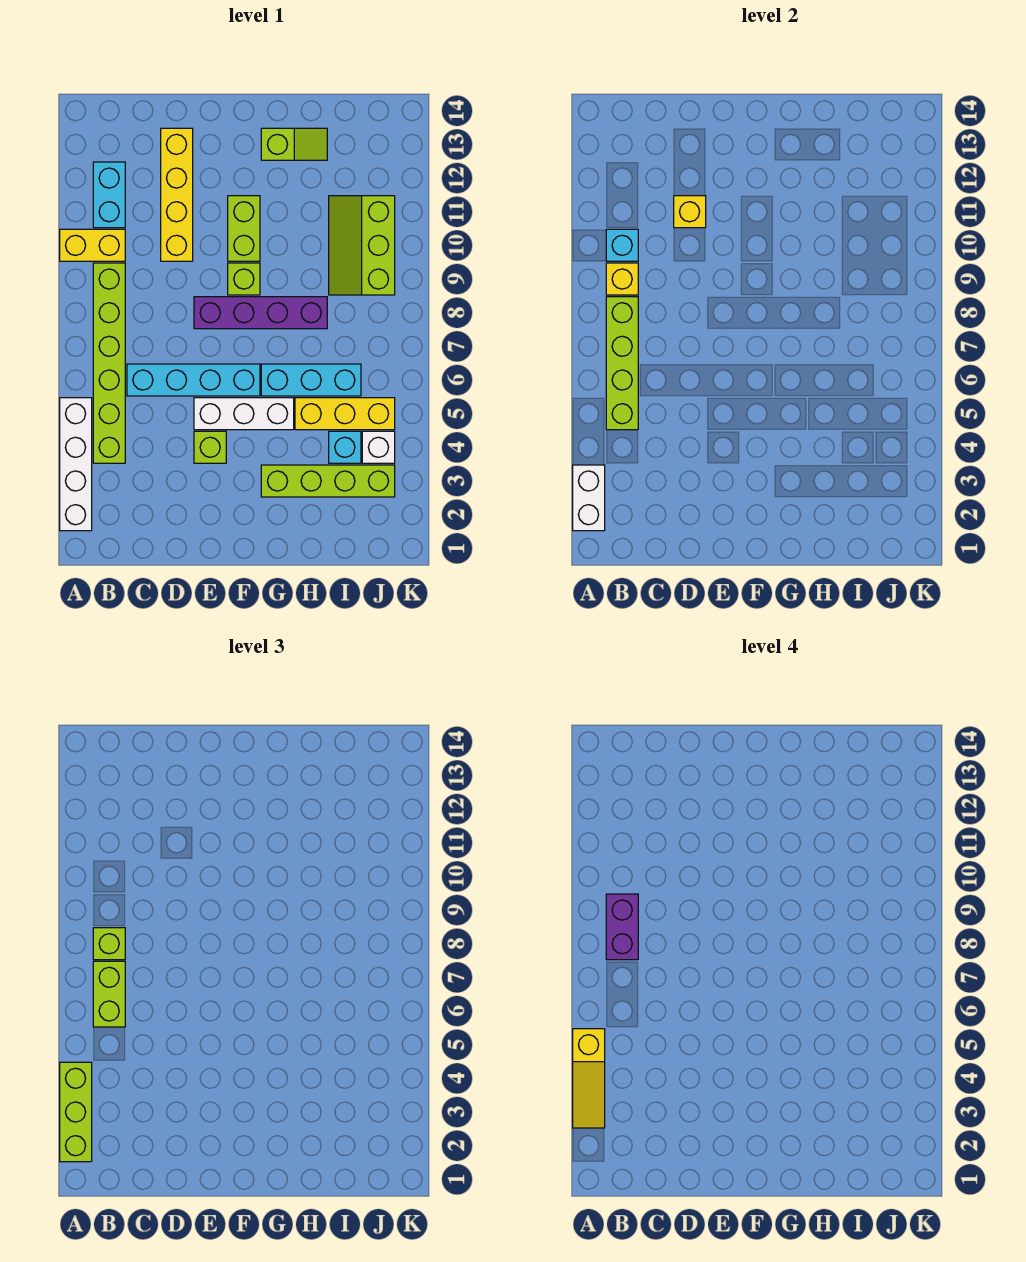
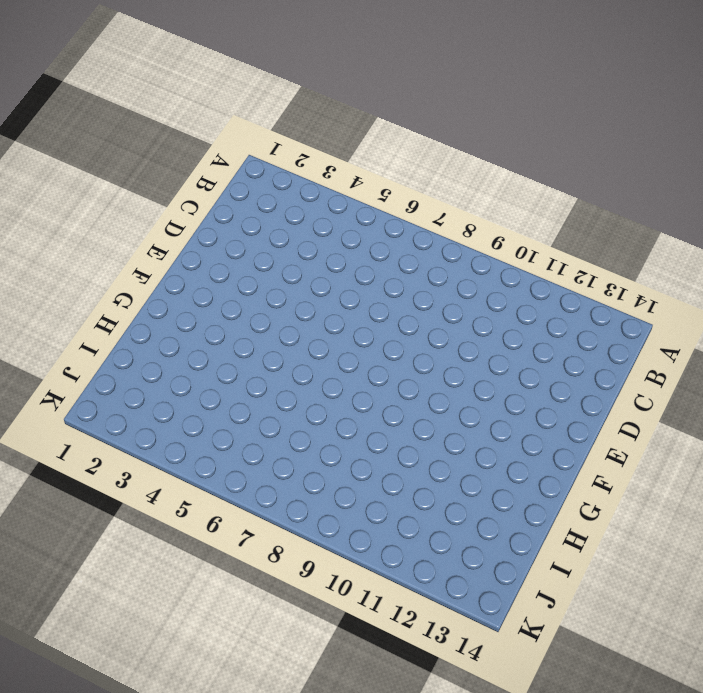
none -> white brick A2:A5 level 1
none -> yellow brick A10:B10 level 1
none -> lime brick B4:B9 level 1

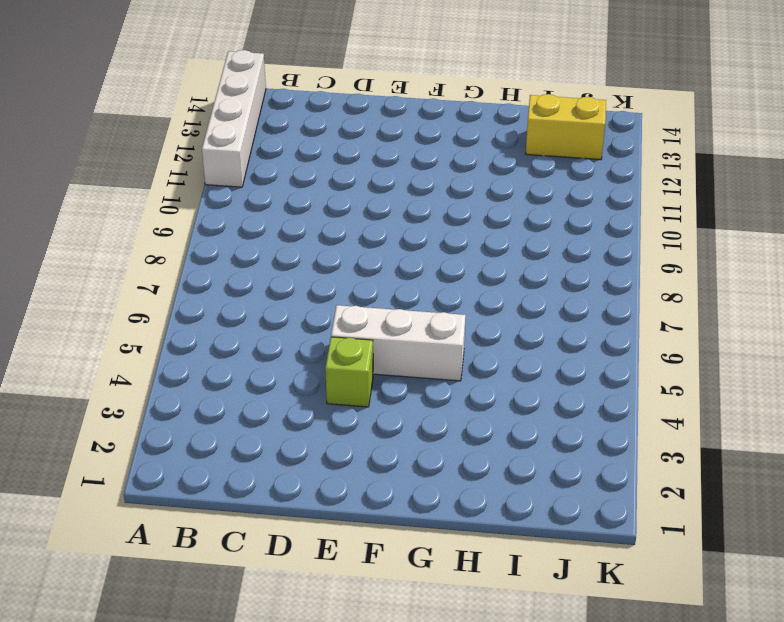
white brick A11:A14 level 1 -> white brick A2:A5 level 1
yellow brick I13:J13 level 1 -> yellow brick A10:B10 level 1
none -> lime brick B4:B9 level 1
none -> cyan brick B11:B12 level 1
none -> cyan brick C6:F6 level 1

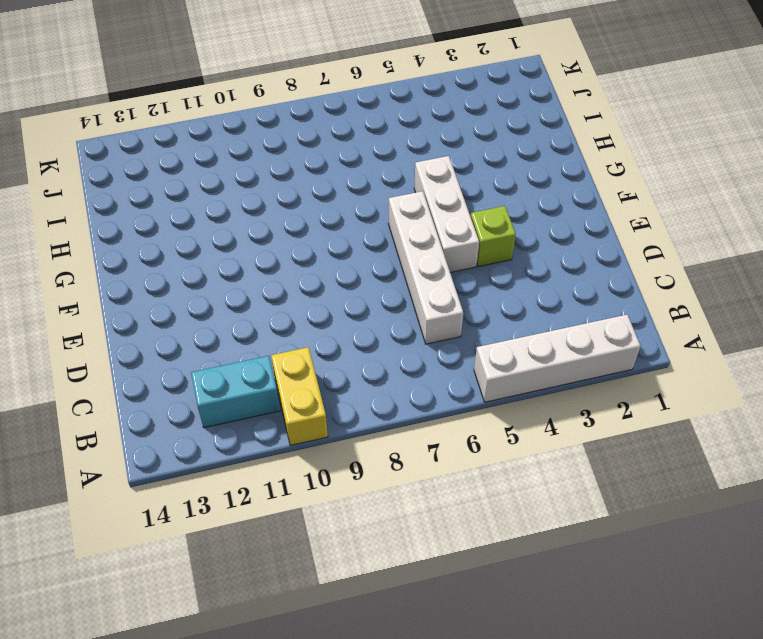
white brick C6:F6 level 1 -> cyan brick C6:F6 level 1
none -> lime brick B4:B9 level 1
none -> yellow brick D10:D13 level 1
none -> purple brick E8:H8 level 1

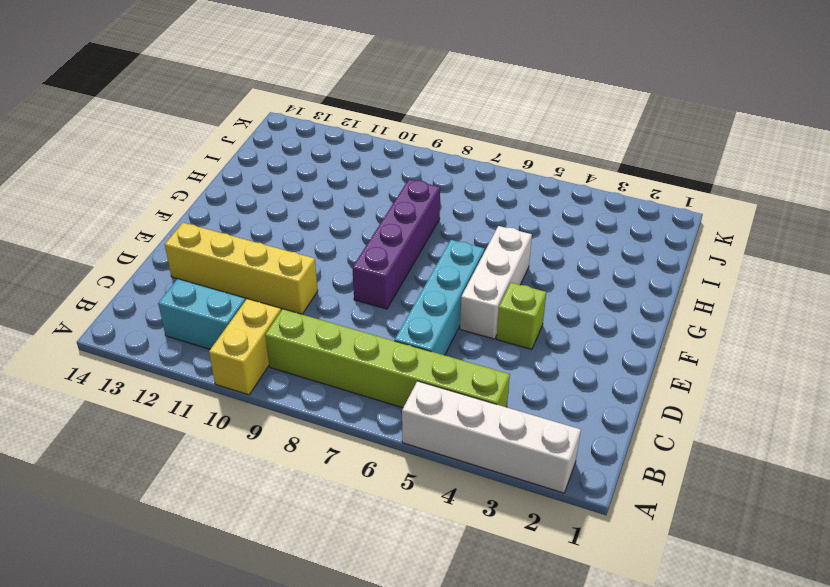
none -> lime brick F9 level 1
none -> lime brick F10:F11 level 1
none -> lime brick G3:J3 level 1

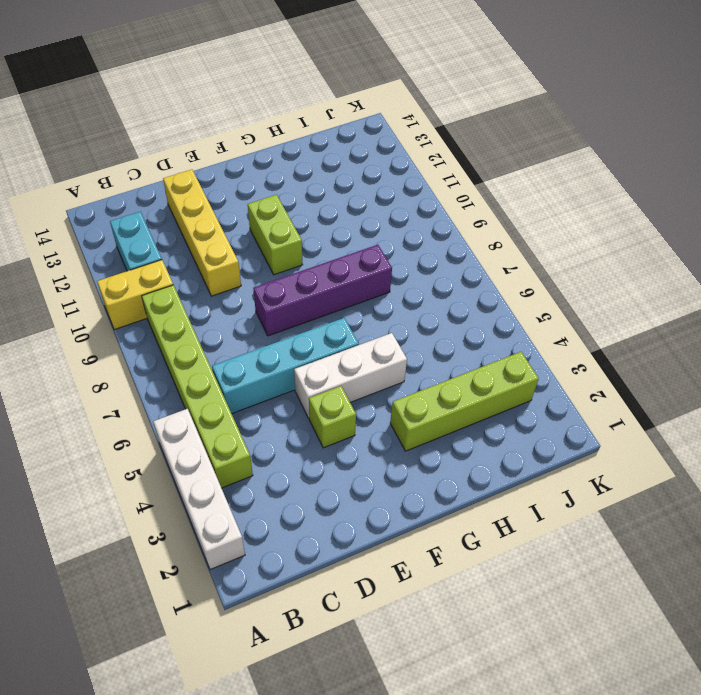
none -> lime brick F9 level 1
none -> cyan brick G6:I6 level 1
none -> lime slope G13:H13 level 1 top G

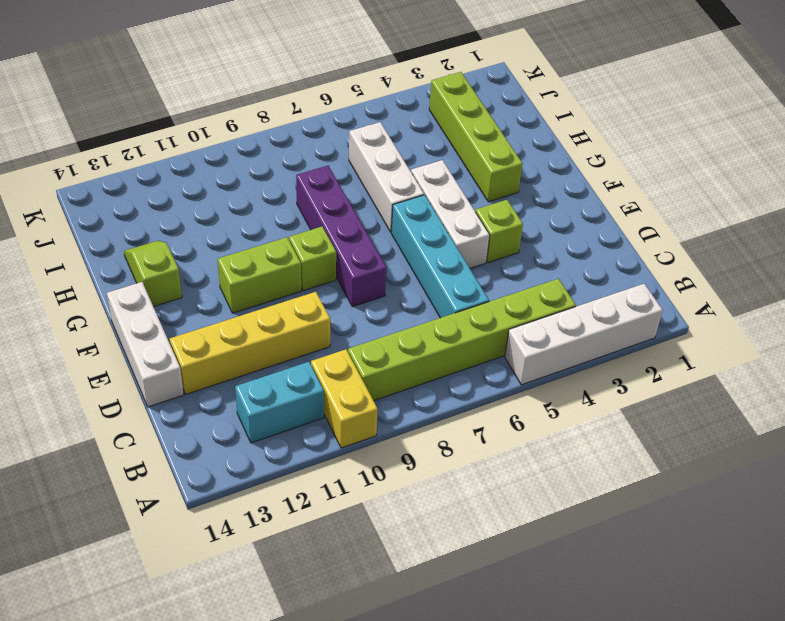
white brick D14:F14 level 1 -> none
white brick G6:I6 level 1 -> cyan brick G6:I6 level 1
none -> yellow brick H5:J5 level 1
none -> cyan brick I4 level 1
none -> lime slope I9:J11 level 1 top J

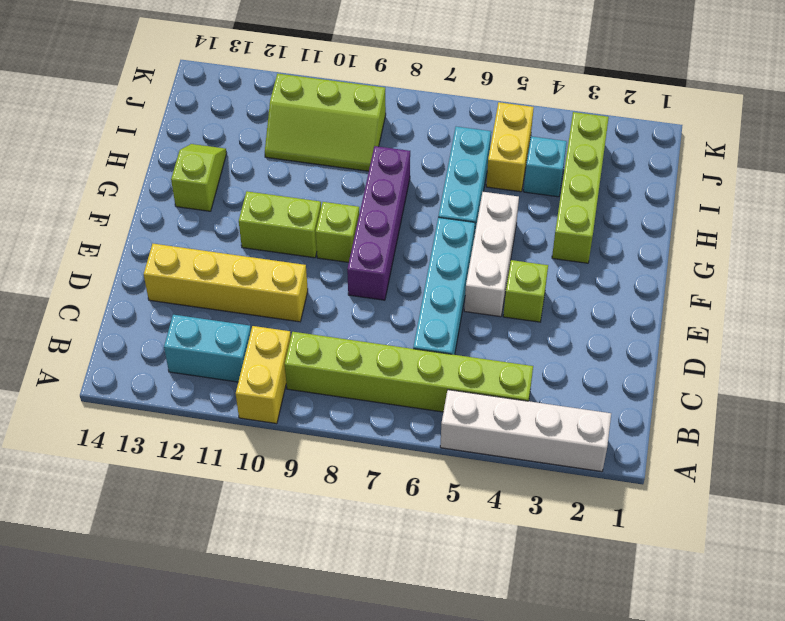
yellow brick I5:J5 level 1 -> yellow brick H5:J5 level 1
none -> white brick J4 level 1
none -> white brick A2:A3 level 2
none -> lime brick B5:B8 level 2

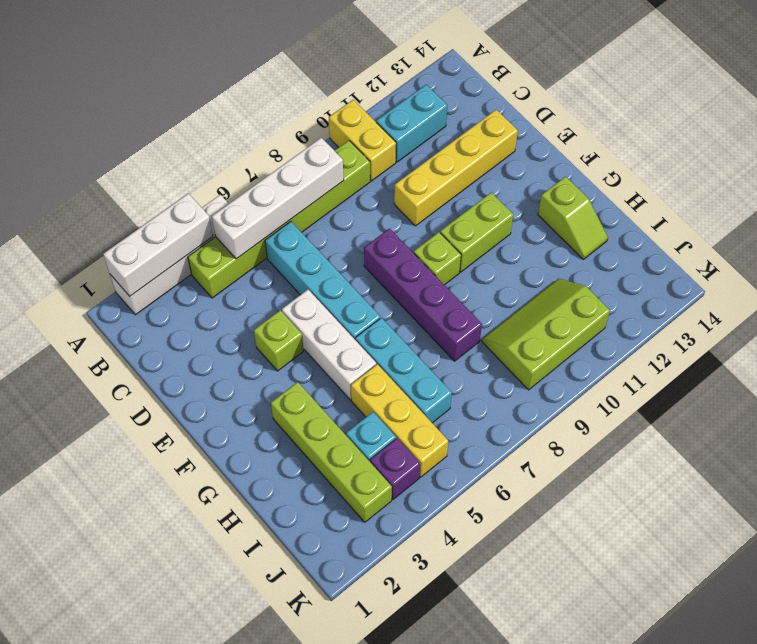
white brick A2:A4 level 2 -> white brick A2:A3 level 2
white brick B5:B8 level 2 -> lime brick B5:B8 level 2
purple brick J4 level 1 -> white brick J4 level 1
none -> yellow brick B9 level 2
none -> cyan brick B10 level 2
none -> yellow brick D11 level 2

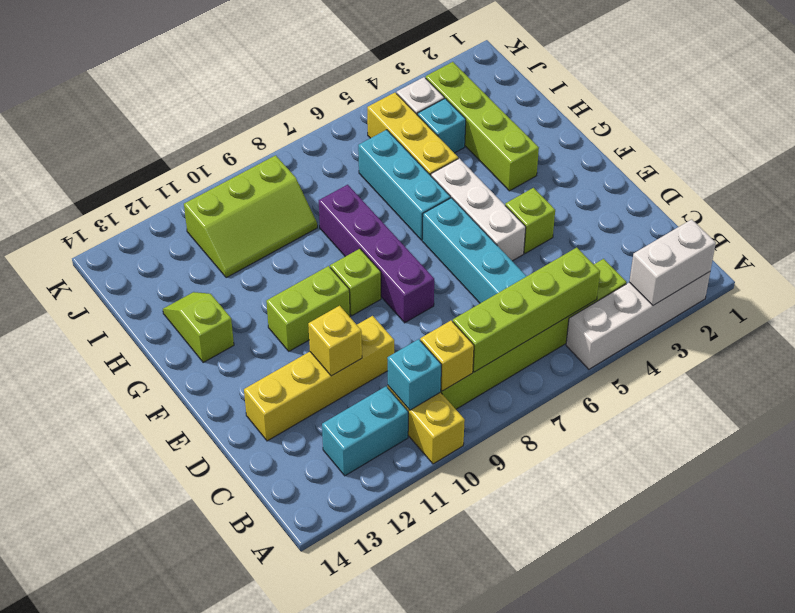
none -> lime brick A2:A4 level 3
none -> lime brick B6:B7 level 3
none -> lime brick B8 level 3

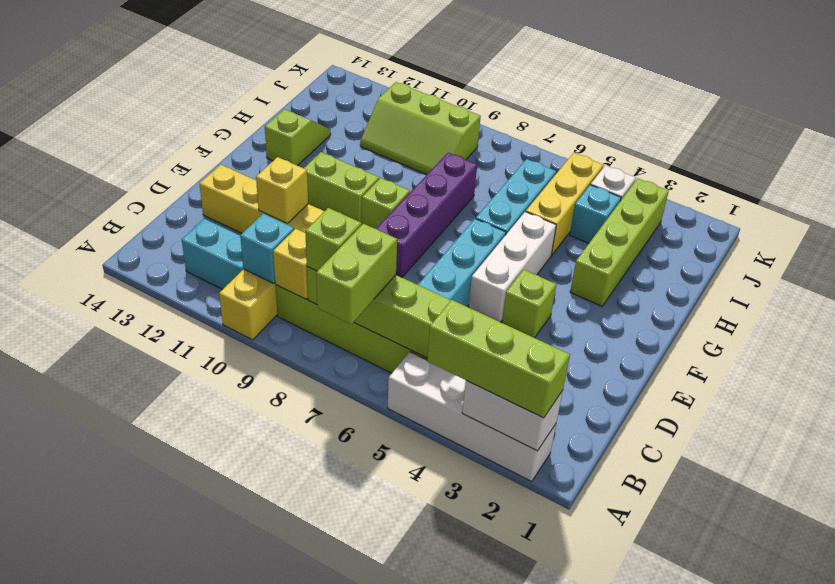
lime brick A7:B7 level 3 -> lime brick B6:B7 level 3
none -> yellow slope A3:A5 level 4 top 5
none -> purple brick B8:B9 level 4

